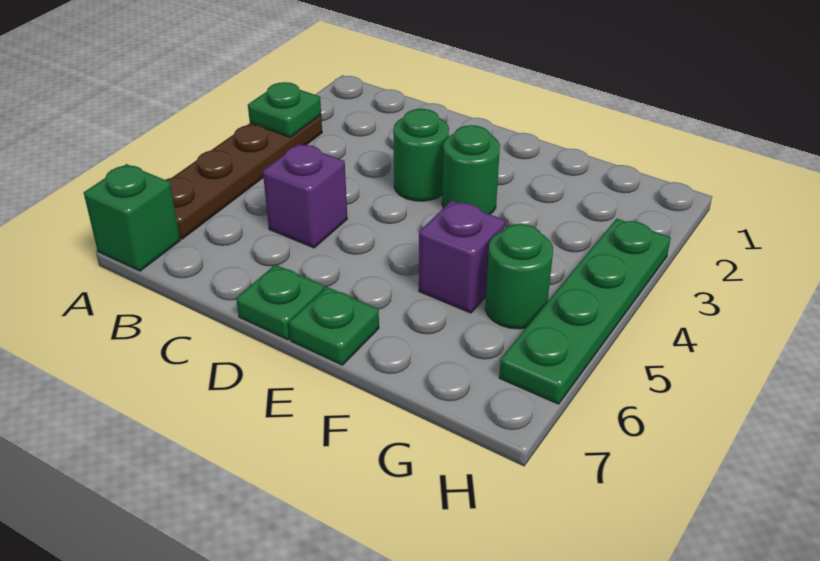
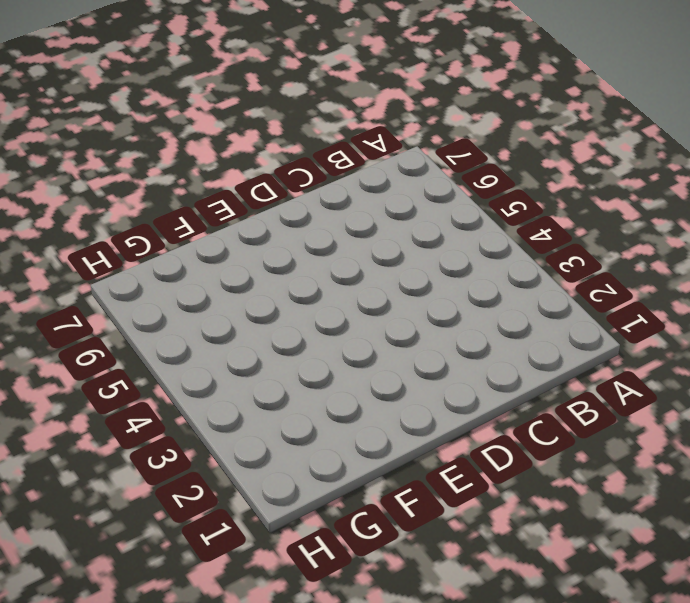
none -> brown plate A3:A6 level 1
none -> green brick A7 level 1

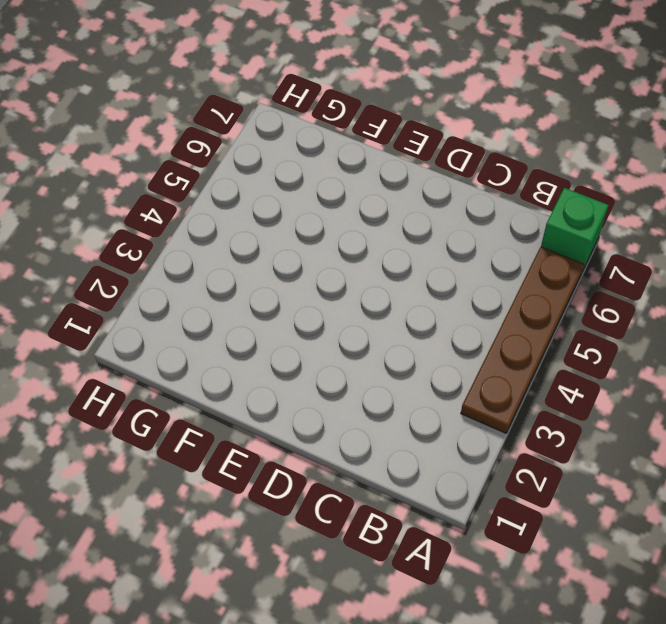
none -> purple brick C5 level 1
none -> green round brick D3 level 1

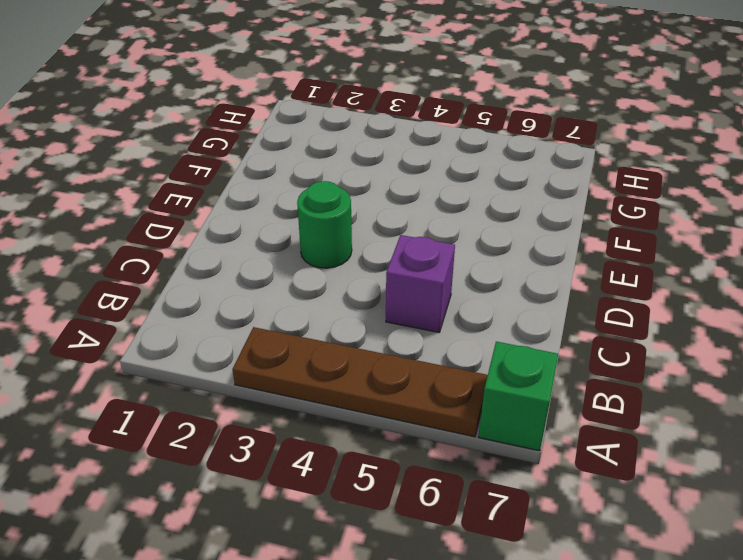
none -> green plate D7 level 1
none -> green round brick E3 level 1

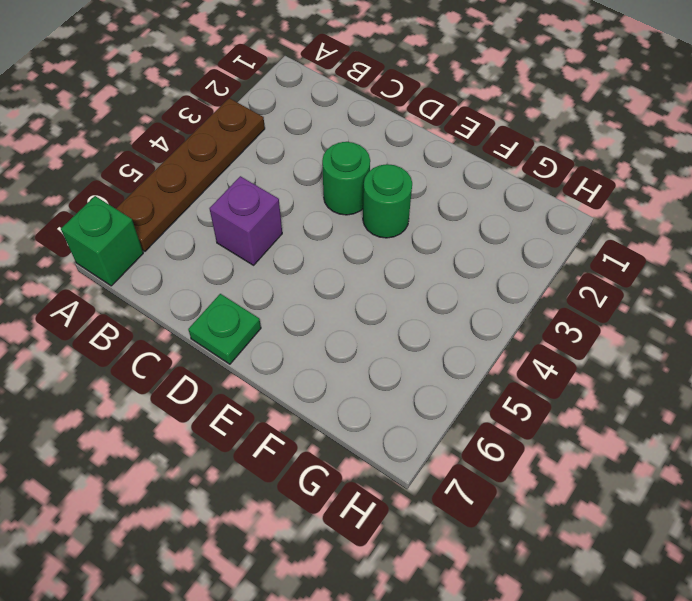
none -> green plate E7 level 1
none -> purple brick F5 level 1

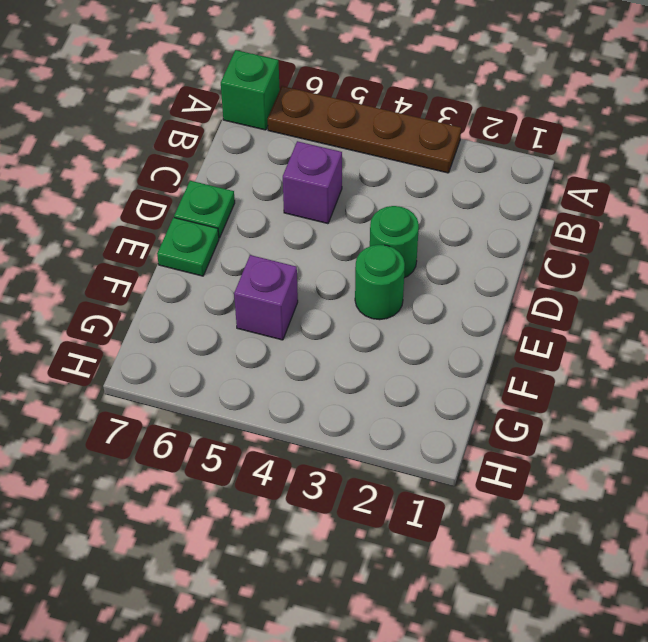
none -> green round brick G5 level 1
none -> green plate H3:H6 level 1

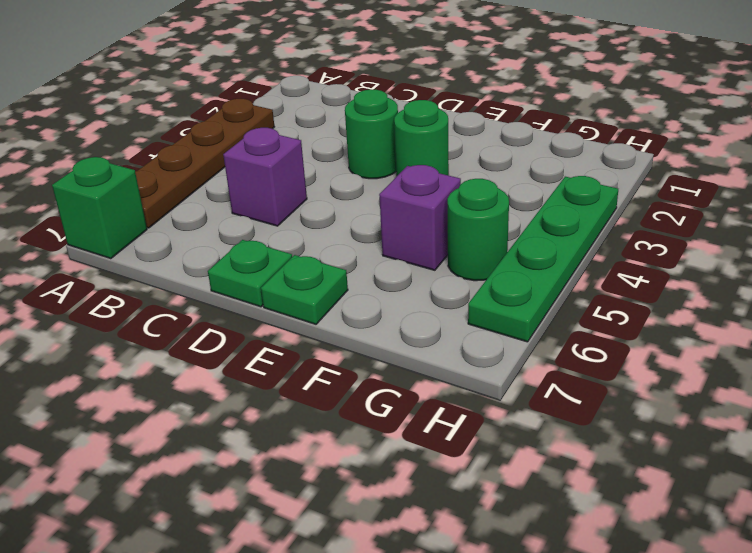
none -> green plate A3 level 2

